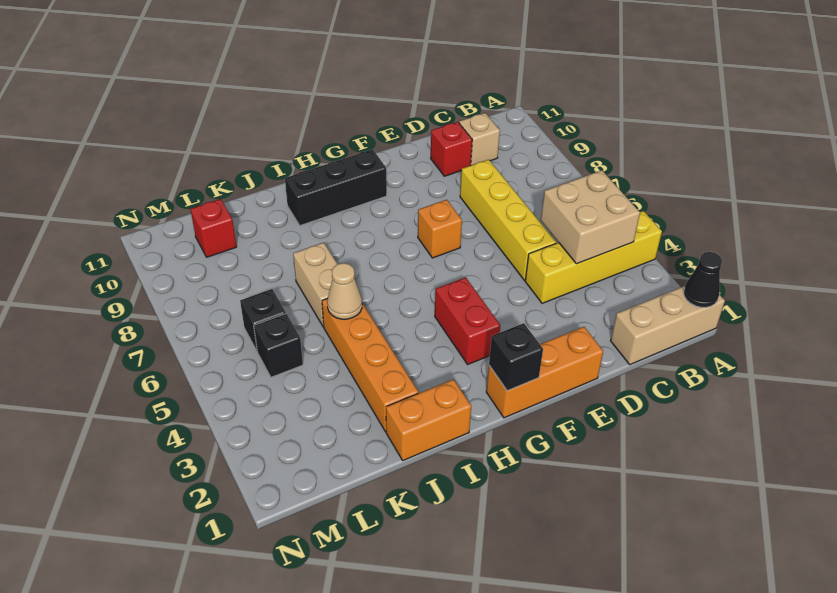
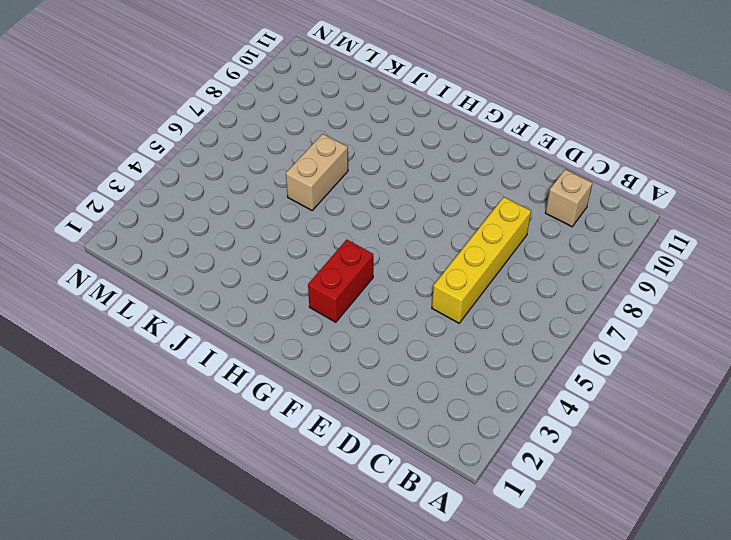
none -> tan brick A1:C1 level 1
none -> yellow brick A4:D4 level 1
none -> red brick D10 level 1

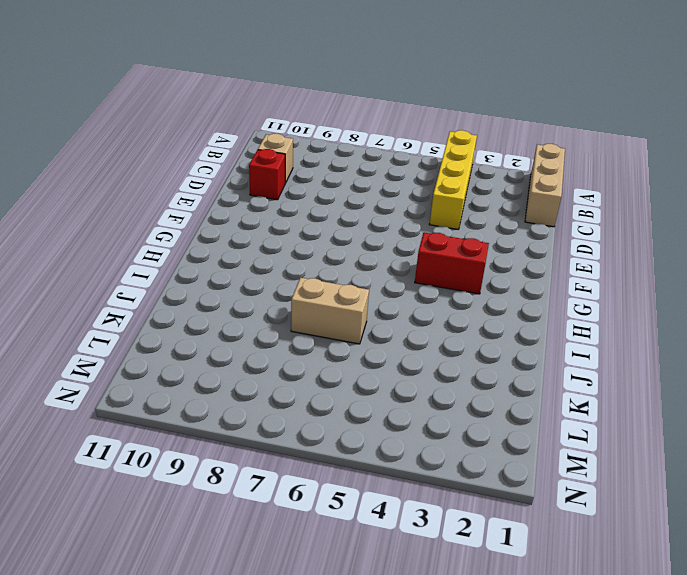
none -> yellow brick D5:D8 level 1
none -> orange brick E1:G1 level 1
none -> orange brick F7 level 1

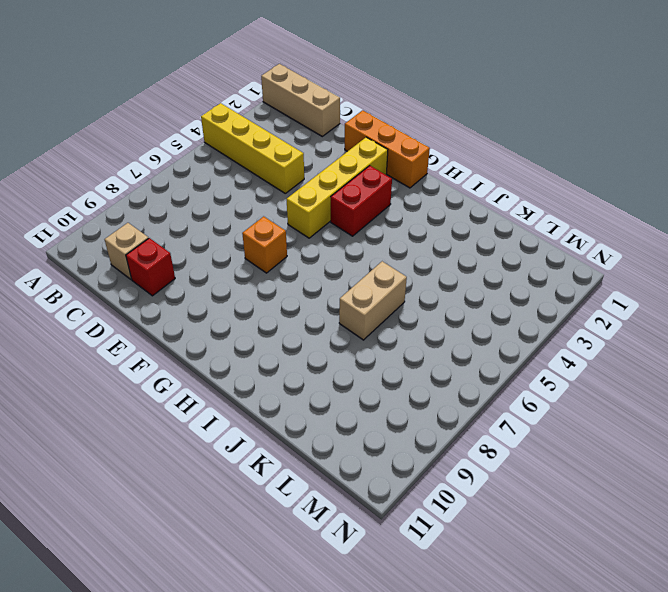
yellow brick F2:F5 level 1 -> yellow brick D5:D8 level 1
none -> black brick G10:I10 level 1
none -> orange brick I1:J1 level 1
none -> orange brick J2:J5 level 1

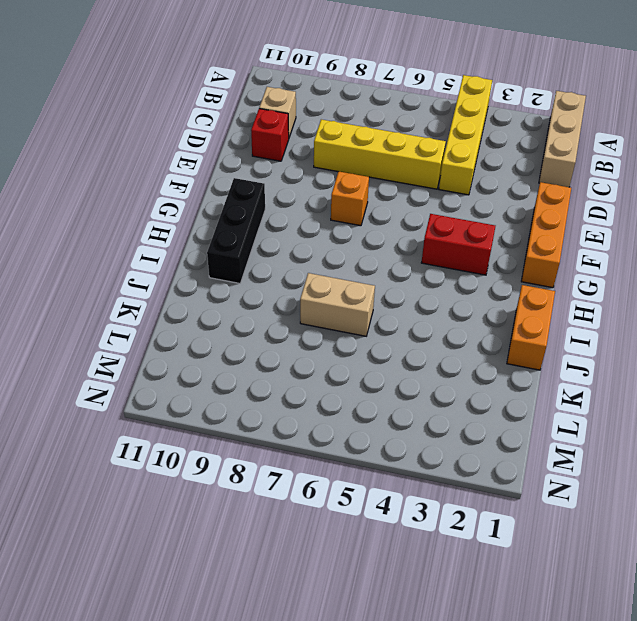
none -> orange brick J2:J5 level 1
none -> black brick L5 level 1
none -> black brick L6 level 1

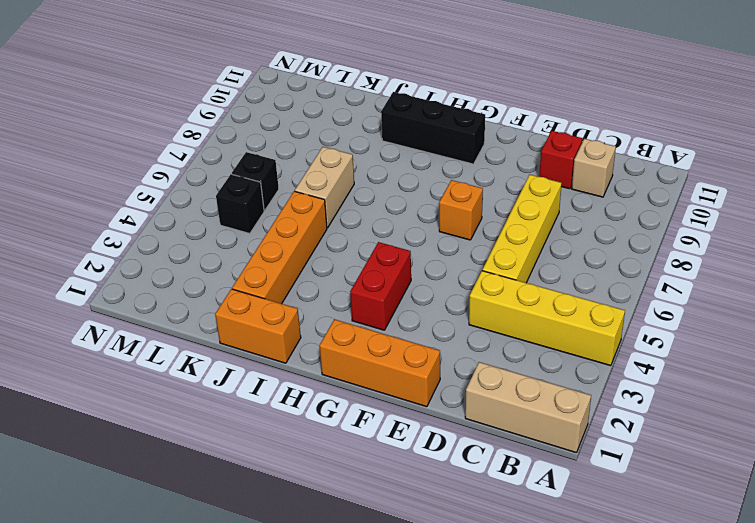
none -> red brick L10 level 1
none -> black cone A1 level 2
none -> tan brick B4:C5 level 2

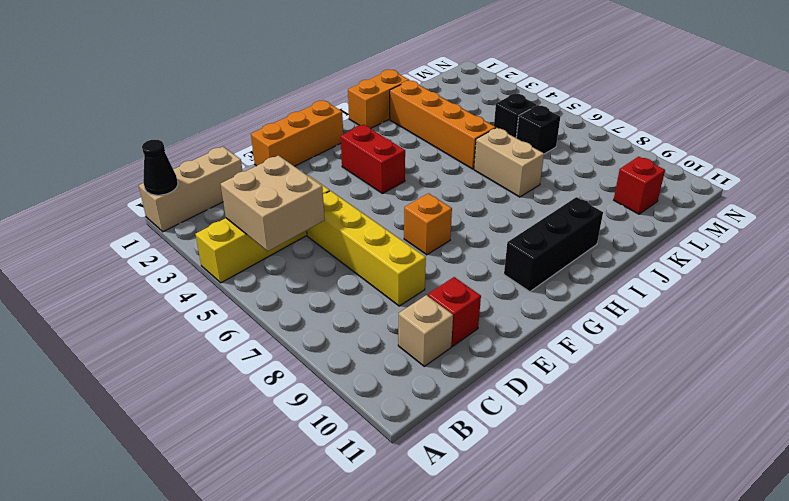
none -> black brick G1 level 2
none -> tan cone J5 level 2

